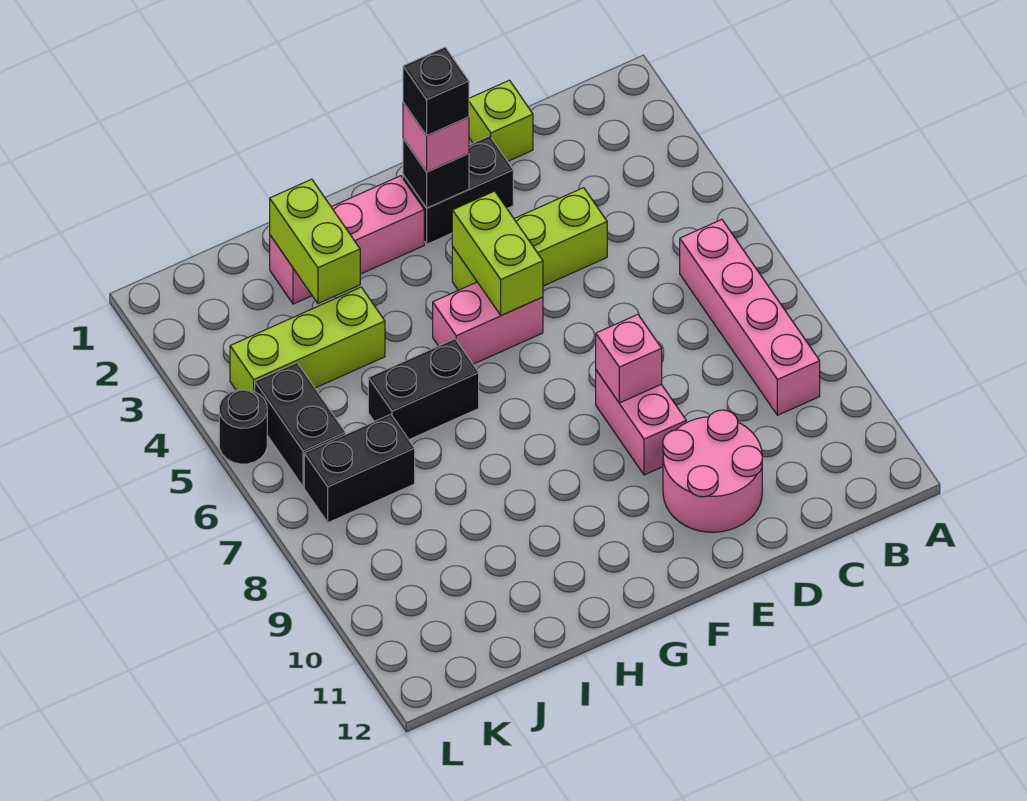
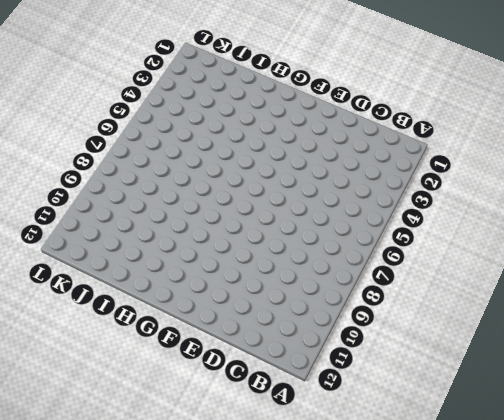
none -> pink brick B6:B9 level 1
none -> lime brick D1 level 1
none -> lime brick D4:F4 level 1

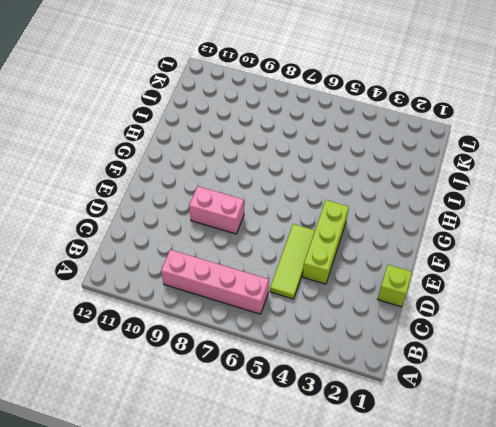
lime tile C5:E5 level 1 -> none
none -> pink round brick D10:E11 level 1
none -> black brick E2:F2 level 1
none -> pink brick F5:G5 level 1

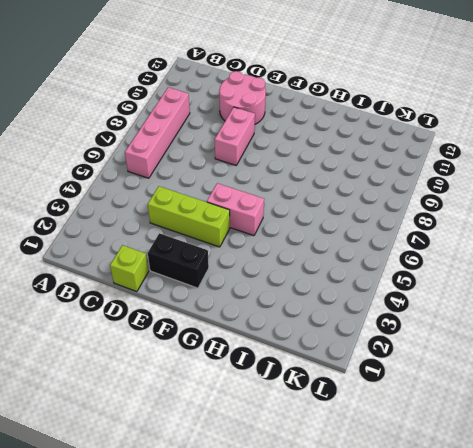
none -> pink brick G2:I2 level 1
none -> black brick H6:I6 level 1
none -> lime brick I4:K4 level 1

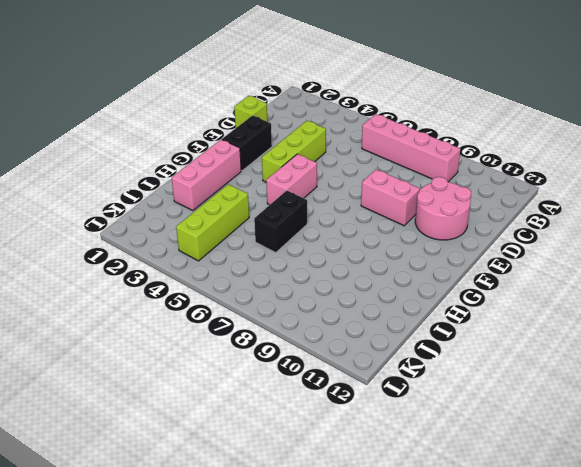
none -> black brick J7:K7 level 1
none -> black brick K5:K6 level 1
none -> black round brick L5 level 1

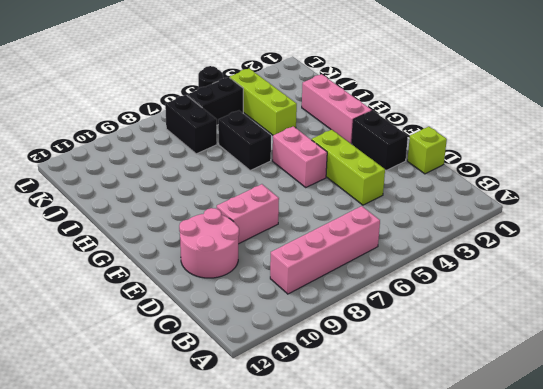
none -> pink brick E8 level 2
none -> black brick F2 level 2
none -> lime brick F4:F5 level 2

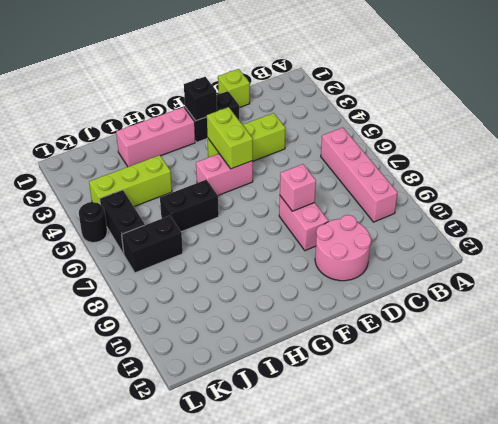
none -> lime brick I2:I3 level 2
none -> pink brick F2 level 3
none -> black brick F2 level 4

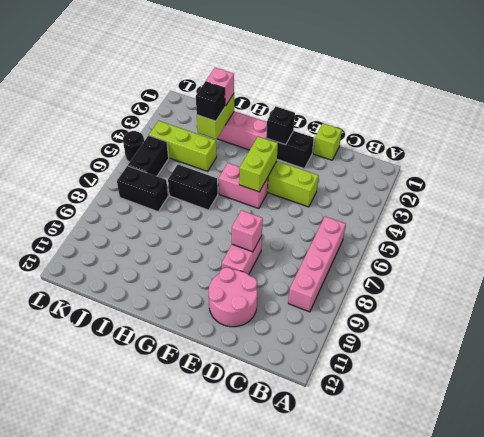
pink brick I2 level 3 -> pink brick F2 level 3
black brick I3 level 3 -> black brick F2 level 4

